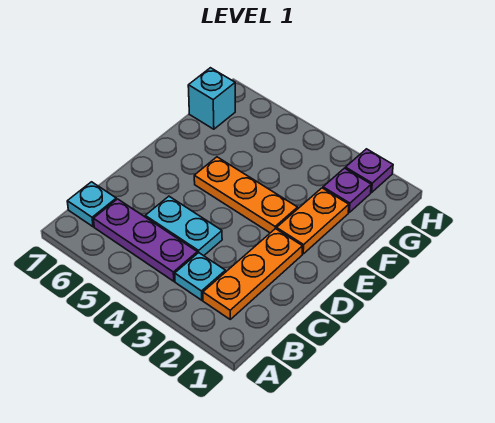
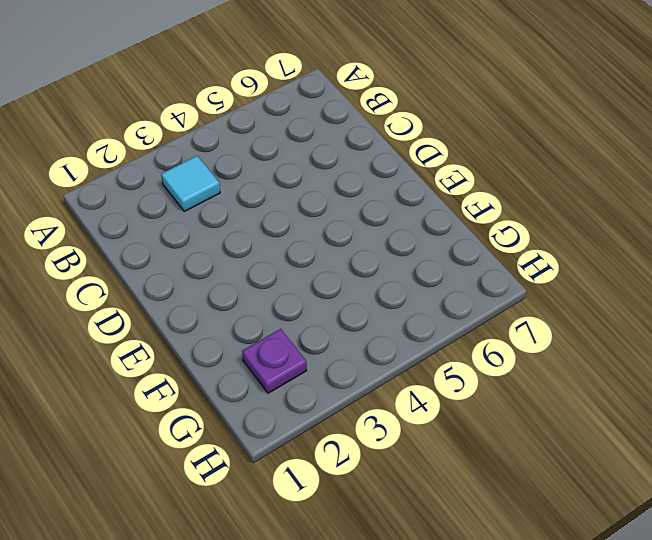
cyan tile B3 level 1 -> cyan plate B3 level 1
none -> orange plate B2:D2 level 1
none -> purple plate B4:B6 level 1

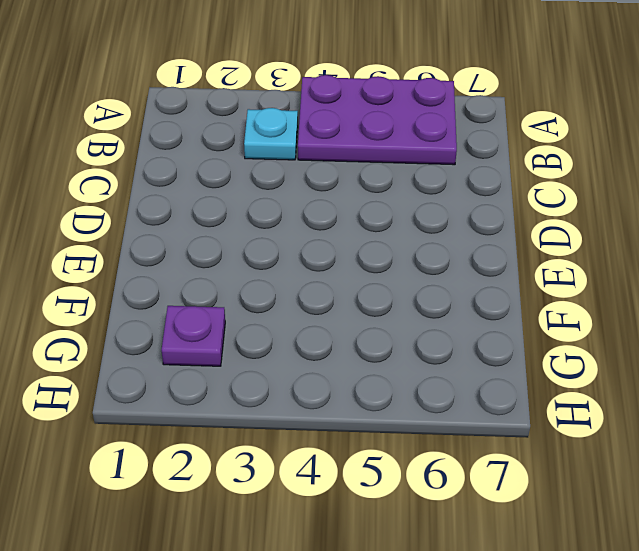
purple plate A4:B6 level 1 -> purple plate B4:B6 level 1
none -> orange plate B2:D2 level 1
none -> cyan plate B7 level 1

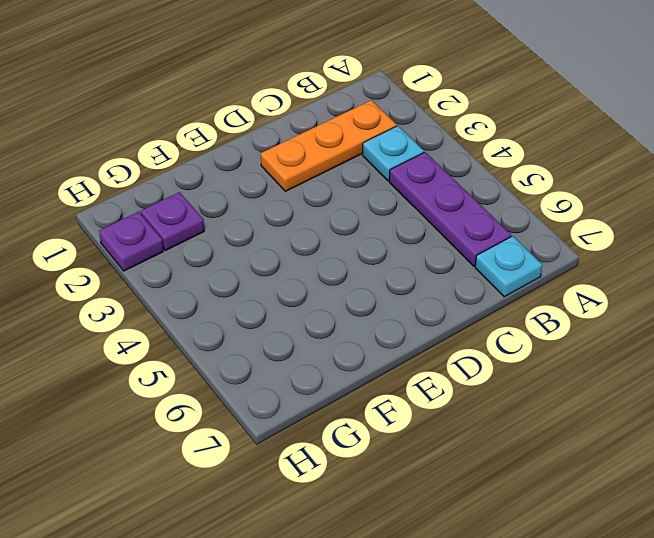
none -> cyan plate C4:C5 level 1
none -> orange plate E2:F2 level 1

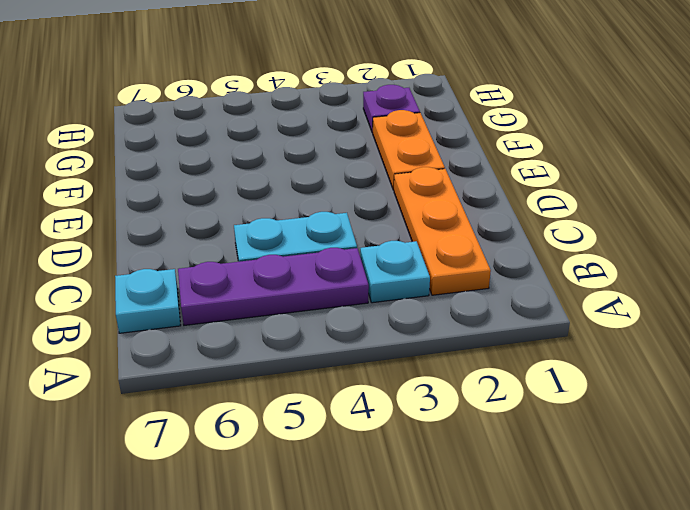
none -> orange plate E3:E5 level 1
none -> cyan brick G7 level 1

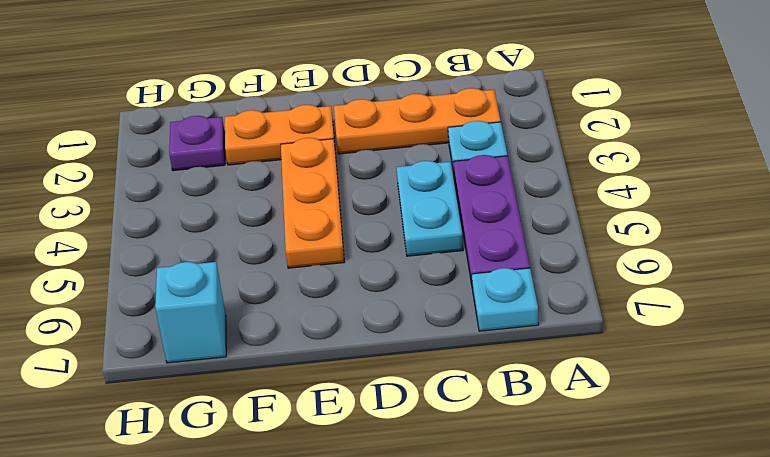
none -> purple plate H2 level 1

